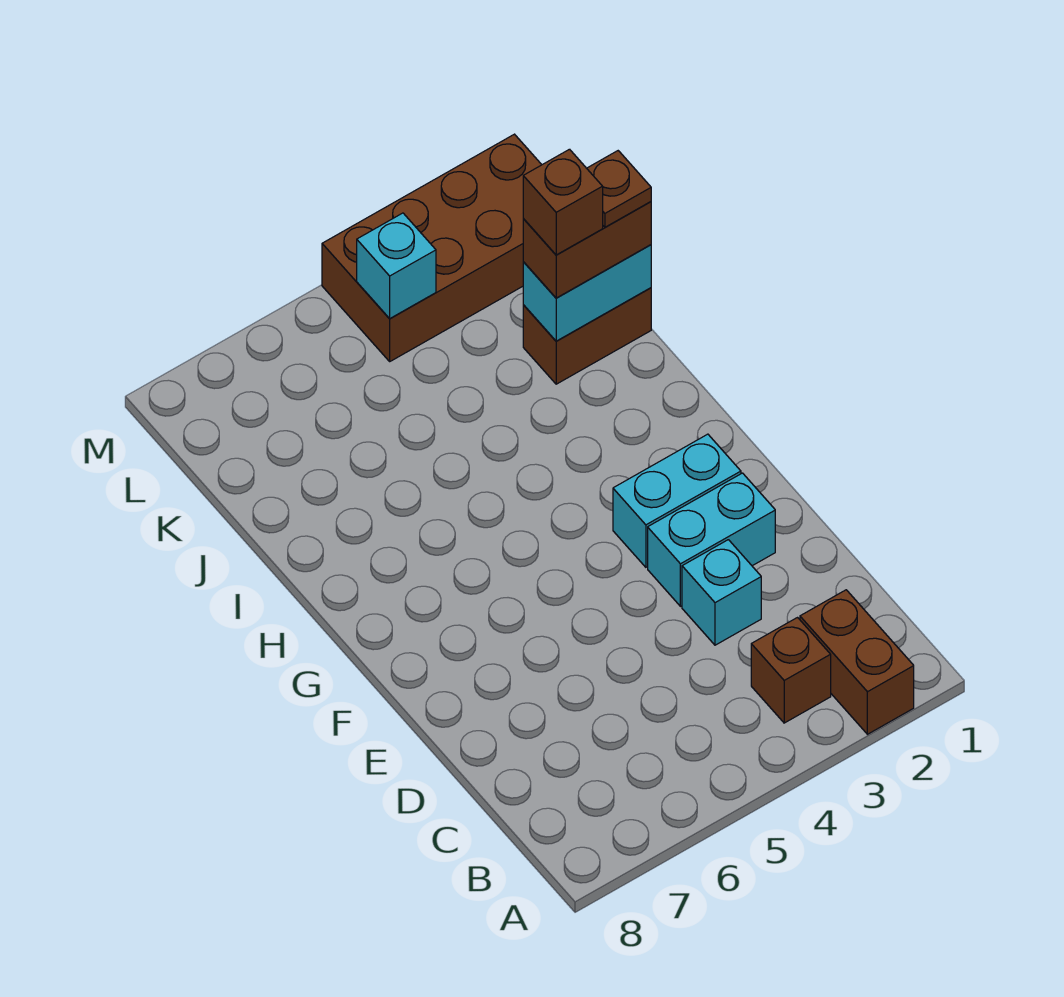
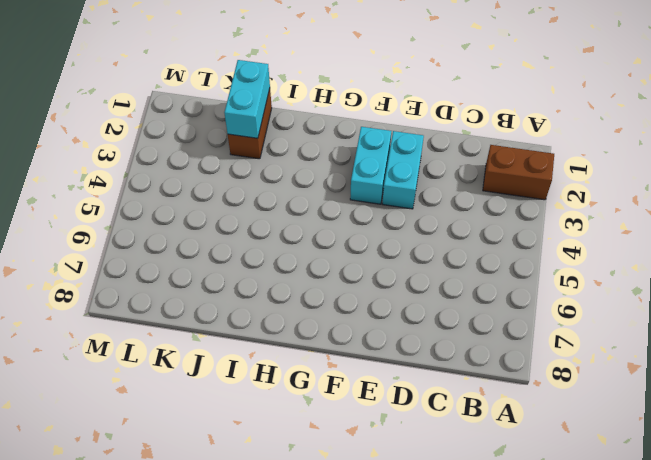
none -> brown brick B3 level 1
none -> cyan brick D3 level 1
none -> brown brick L1:M4 level 1

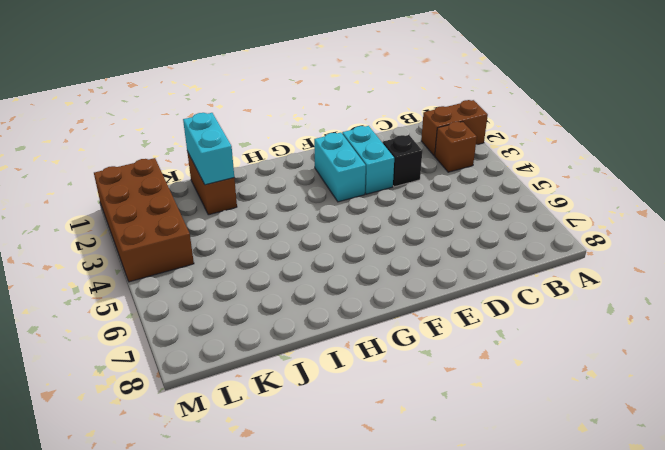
black brick D3 level 1 -> cyan brick D3 level 1
none -> cyan brick L4 level 2
none -> brown brick J1:J2 level 3
none -> brown plate J1 level 4

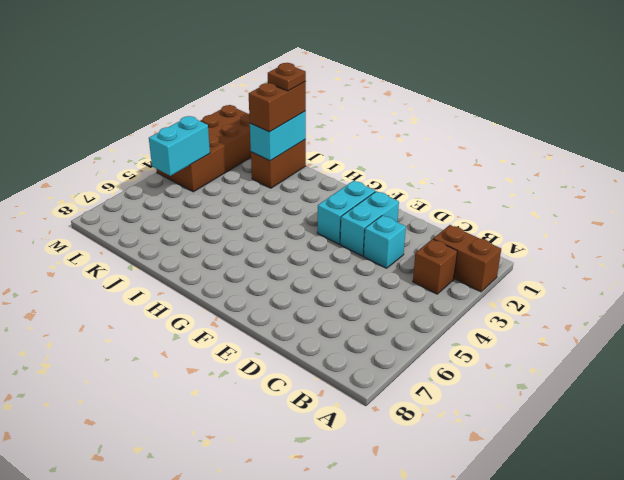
cyan brick L4:L5 level 2 -> cyan brick L4 level 2
none -> brown brick J2 level 4

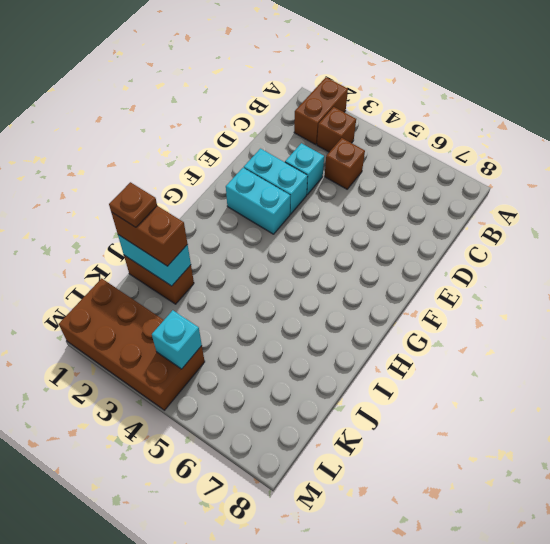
brown brick C4 level 1 -> brown brick J2 level 4

